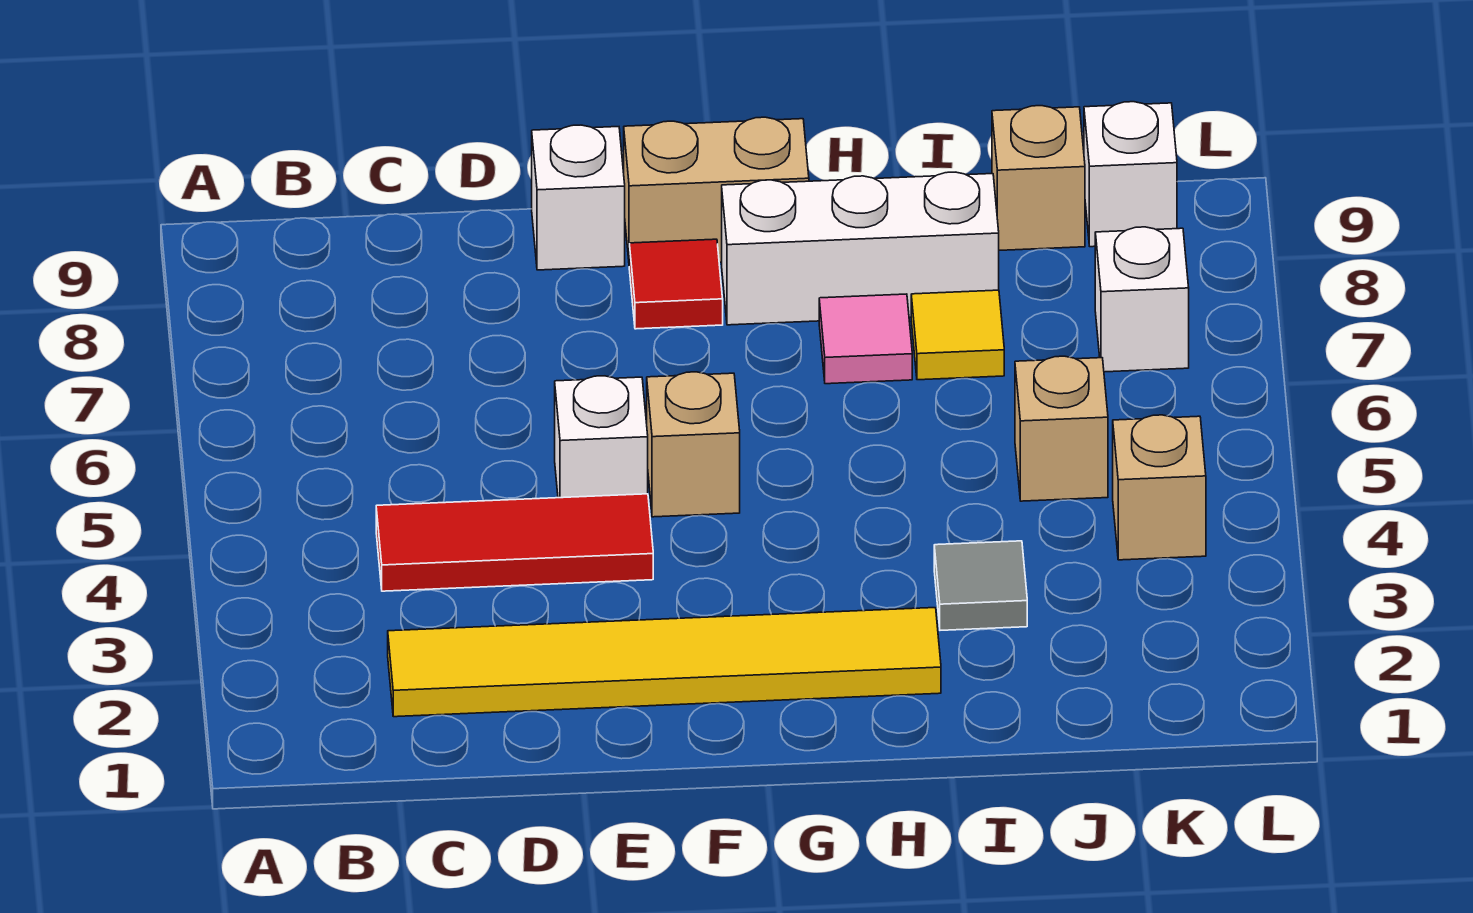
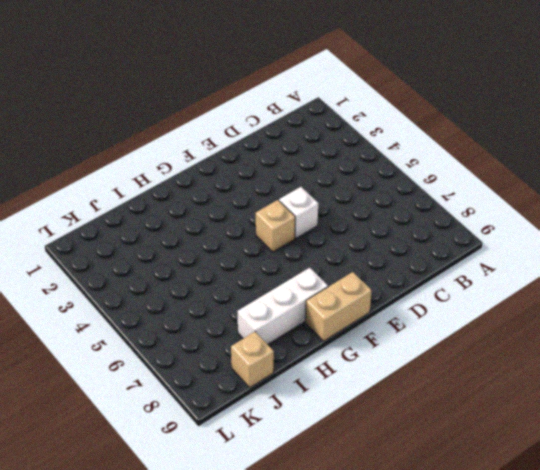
none -> yellow tile C2:H2 level 1
none -> red tile C4:E4 level 1
none -> white brick E9 level 1

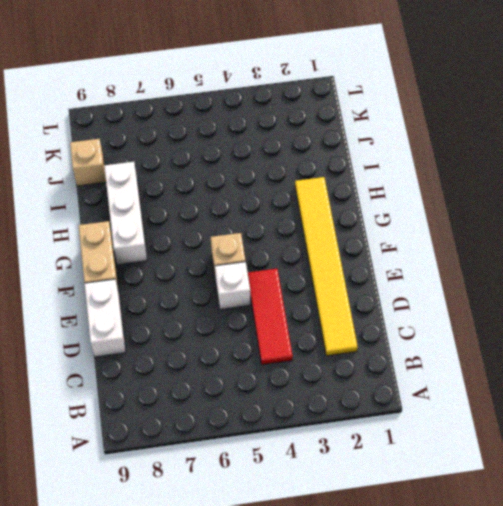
white brick D9:E9 level 1 -> white brick E9 level 1
none -> red tile F8 level 1
none -> pink tile H7 level 1
none -> grey tile I3 level 1

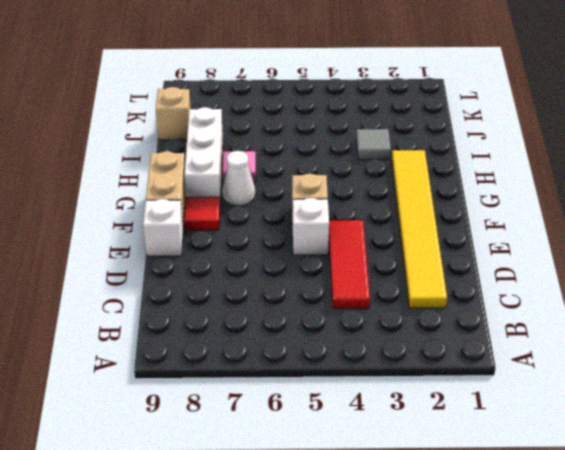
white cone G7 level 1 -> none
none -> yellow tile I7 level 1
none -> tan brick J5 level 1
none -> tan brick K4 level 1

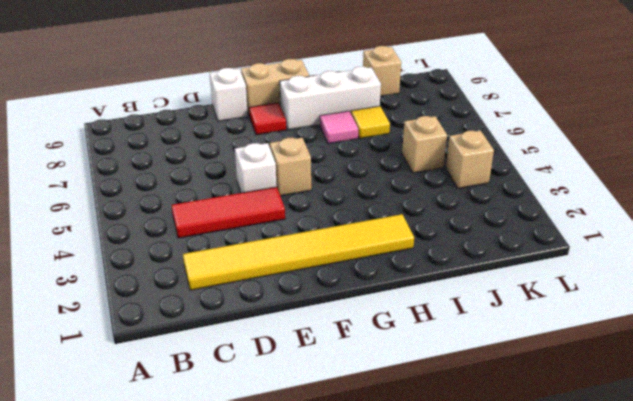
none -> grey tile I3 level 1
none -> white brick K7 level 1
none -> white brick K9 level 1

